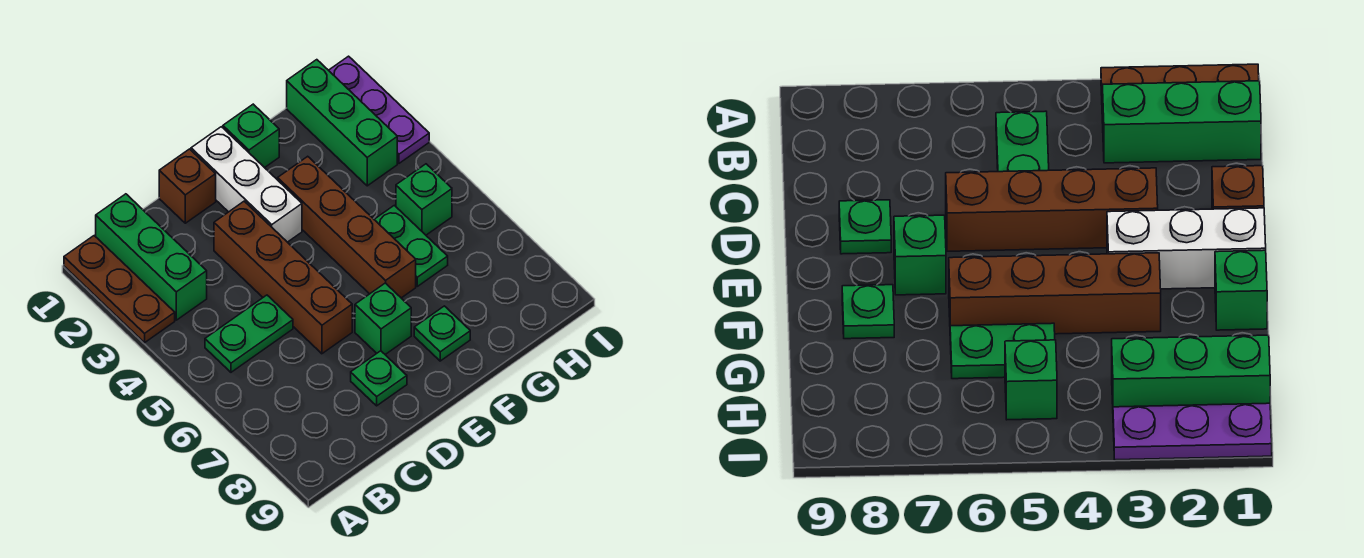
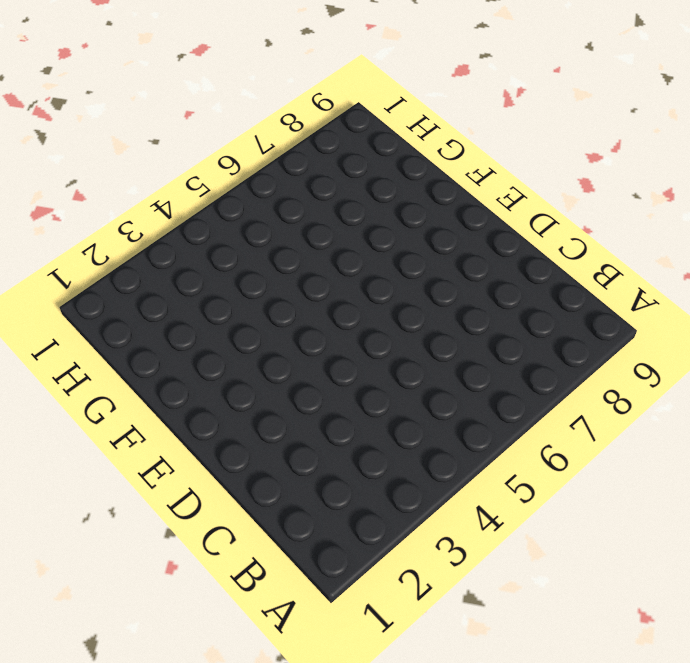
none -> brown plate A1:A3 level 1
none -> green brick B1:B3 level 1
none -> green plate B5:C5 level 1

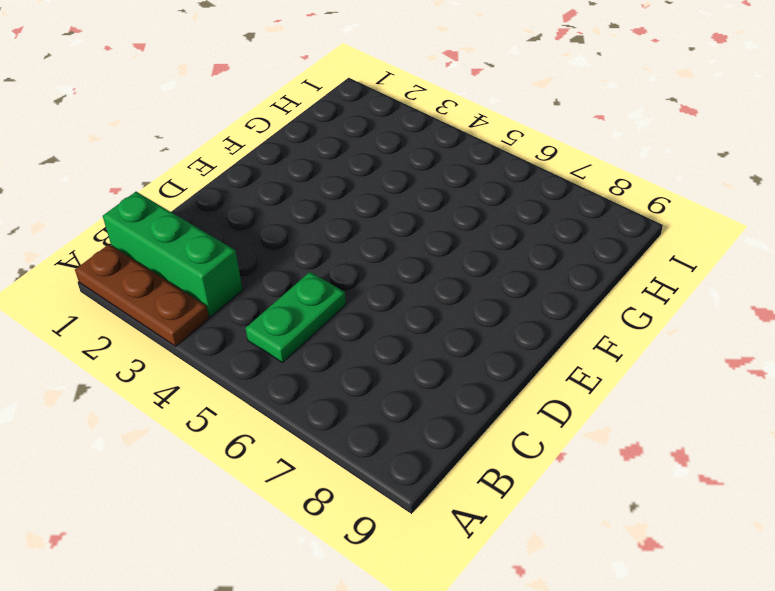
none -> brown brick D1 level 1
none -> brown brick D3:D6 level 1
none -> green plate D8 level 1

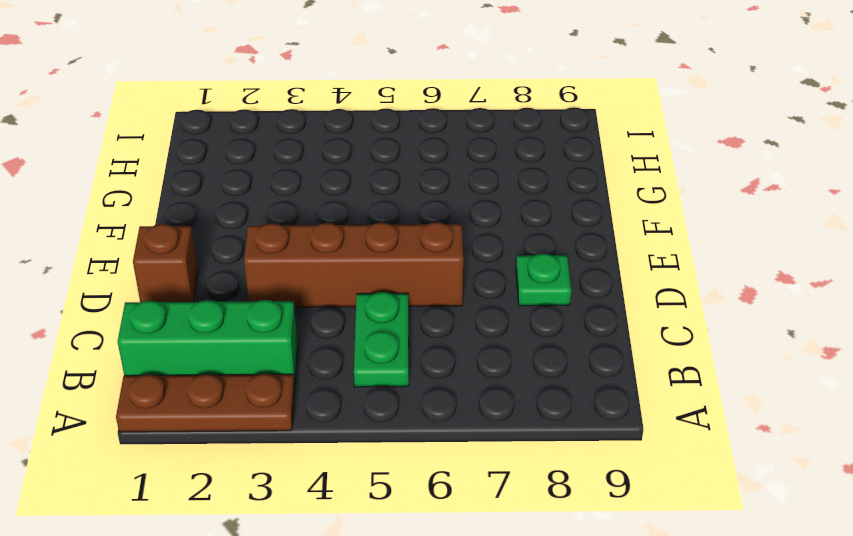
none -> white brick E1:E3 level 1
none -> green brick E7 level 1
none -> green brick F1 level 1

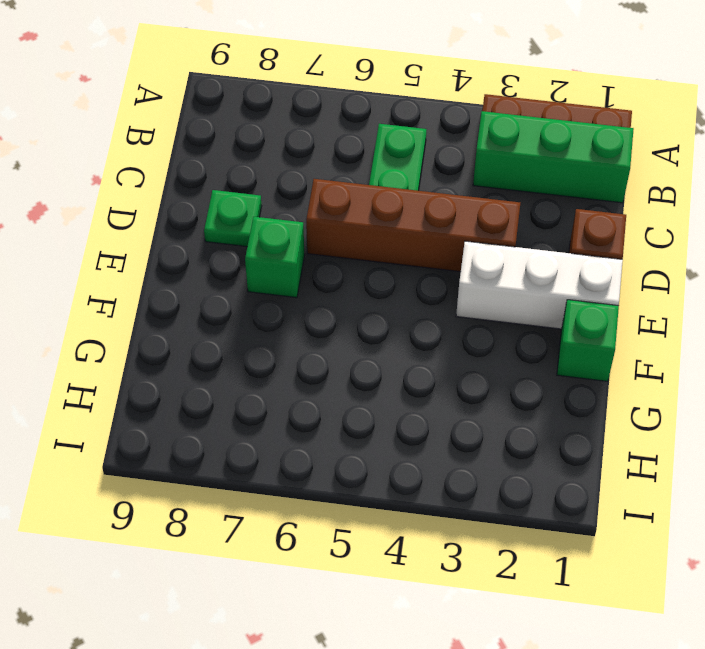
none -> brown brick F3:F6 level 1
none -> green plate F8 level 1
none -> green plate G5:G6 level 1

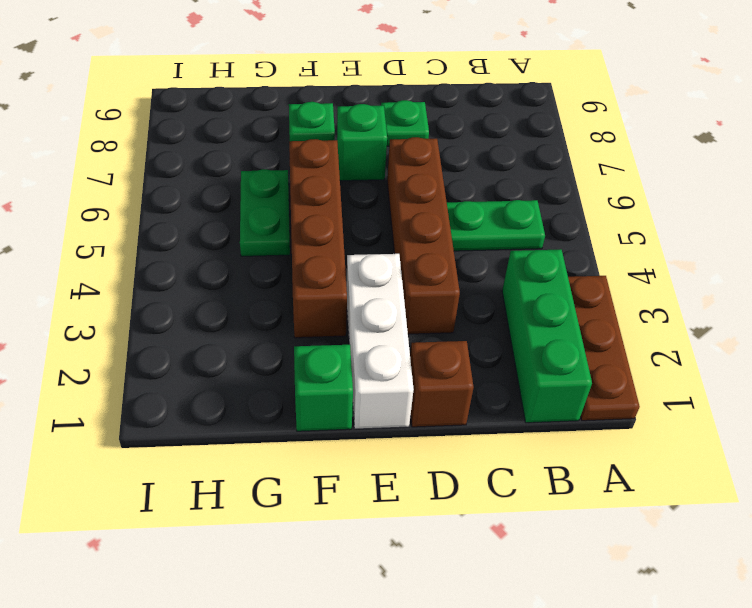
none -> green brick H1:H3 level 1
none -> green brick H5 level 1
none -> purple plate I1:I3 level 1

